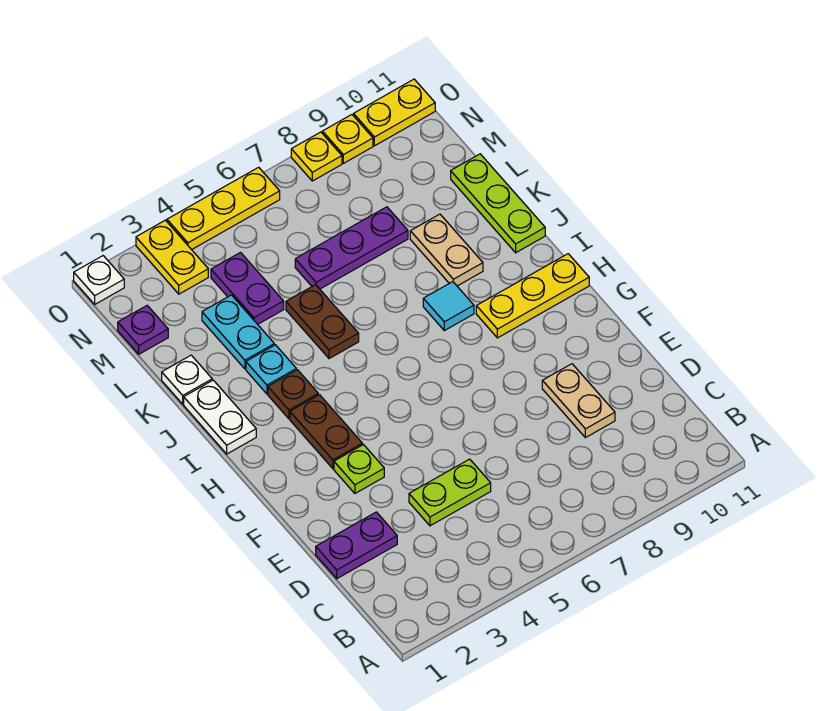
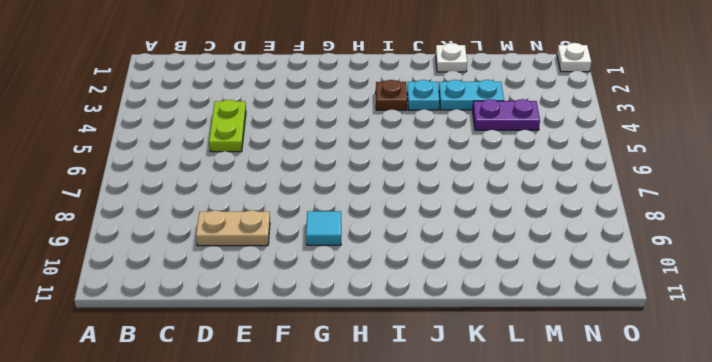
cyan tile G9 level 1 -> cyan tile I8 level 1
none -> purple plate D1:D2 level 1
none -> lime plate F3 level 1
none -> brown plate G3:H3 level 1

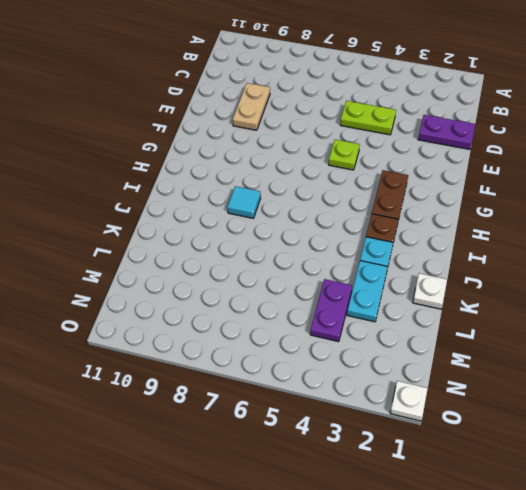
lime plate F5 level 1 -> lime plate F3 level 1
none -> yellow plate H9:H11 level 1
none -> white plate I1:J1 level 1
none -> brown plate J5:K5 level 1

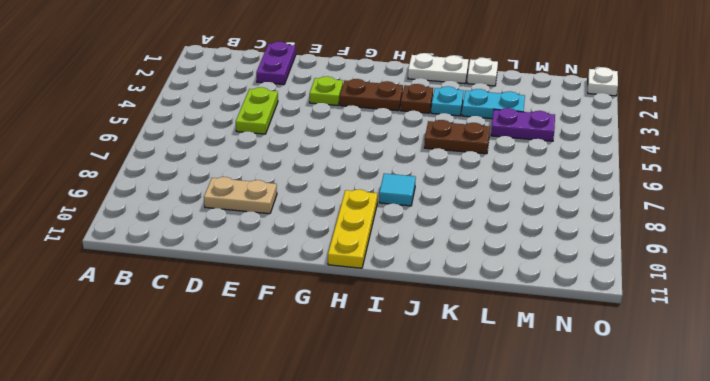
none -> tan plate J9:K9 level 1
none -> lime plate J11:L11 level 1
none -> purple plate L6:L8 level 1

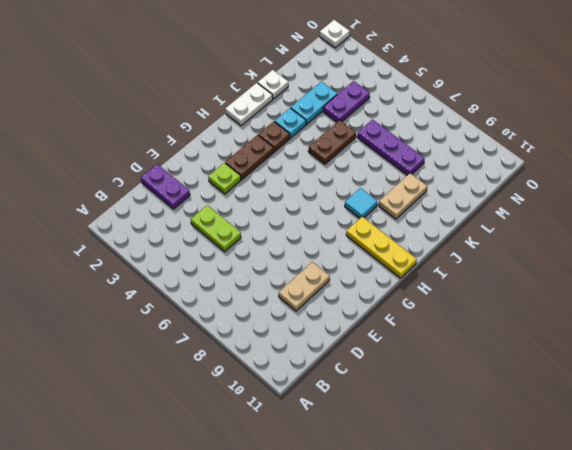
none -> lime plate J11:L11 level 1
none -> purple plate M1 level 1
none -> yellow plate N3:O3 level 1

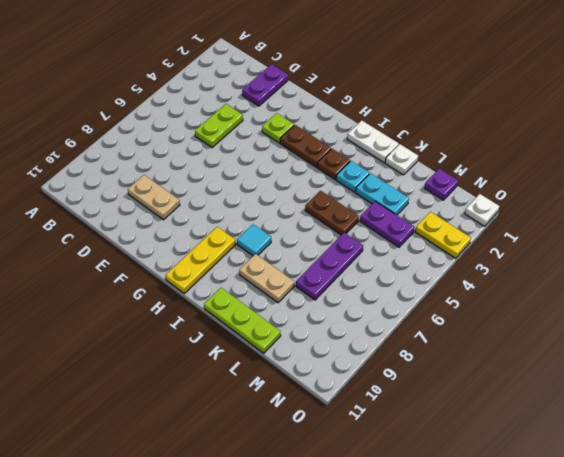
none -> yellow plate O4:O6 level 1
none -> yellow plate O8 level 1
none -> yellow plate O9 level 1

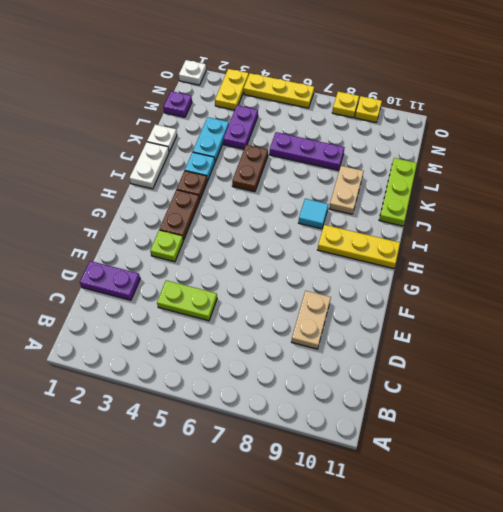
none -> yellow plate O10:O11 level 1

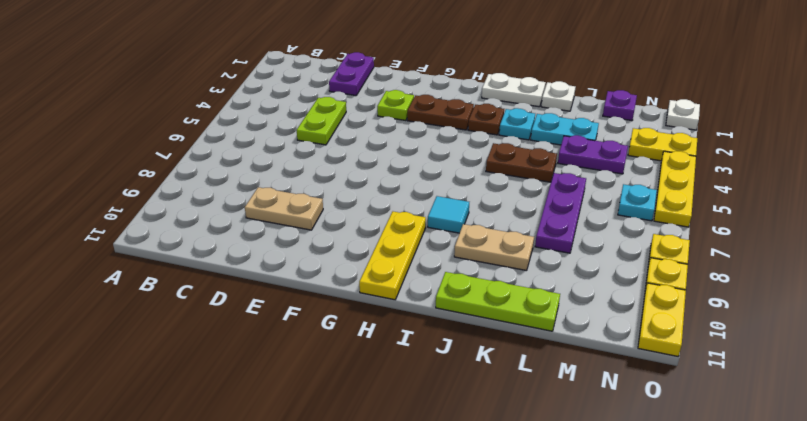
cyan plate N6 level 1 -> none

